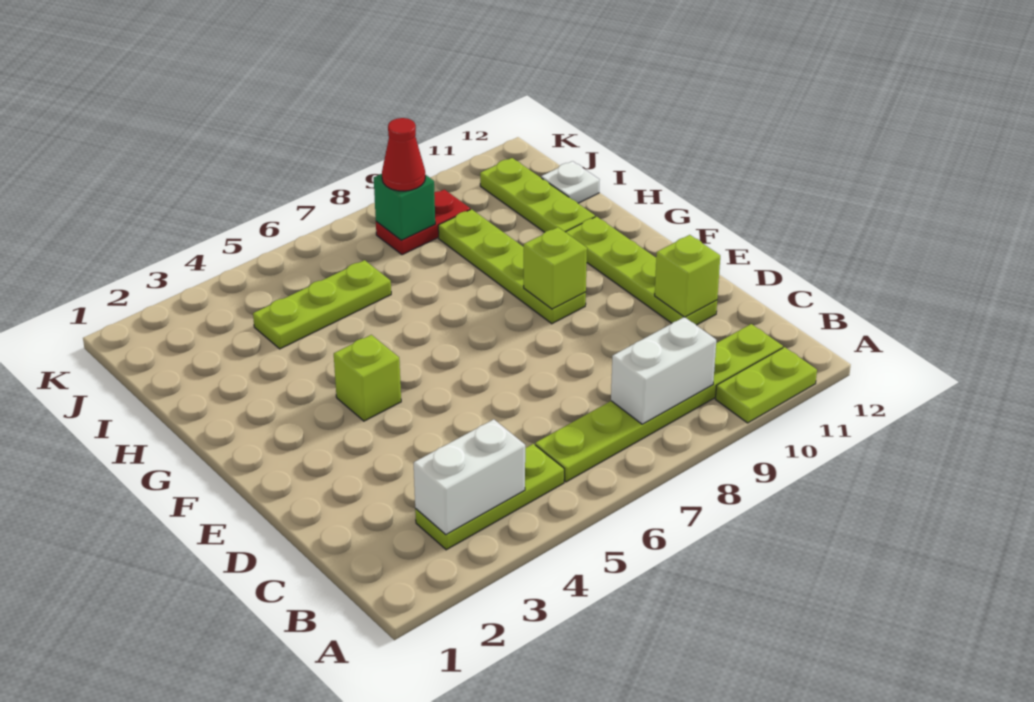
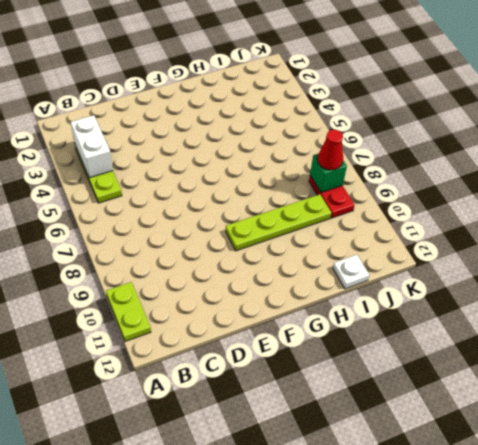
none -> lime plate B6:B11 level 1
none -> lime plate D11:G11 level 1
none -> lime brick F4 level 1

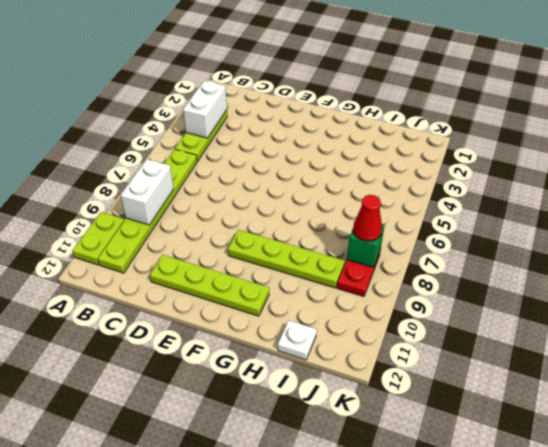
none -> lime brick F4 level 1
none -> lime plate H11:J11 level 1
none -> lime plate I4:I6 level 1

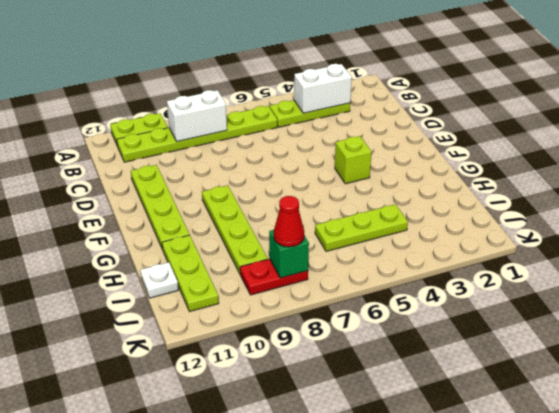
none -> lime brick D11 level 2
none -> lime brick F9 level 2

